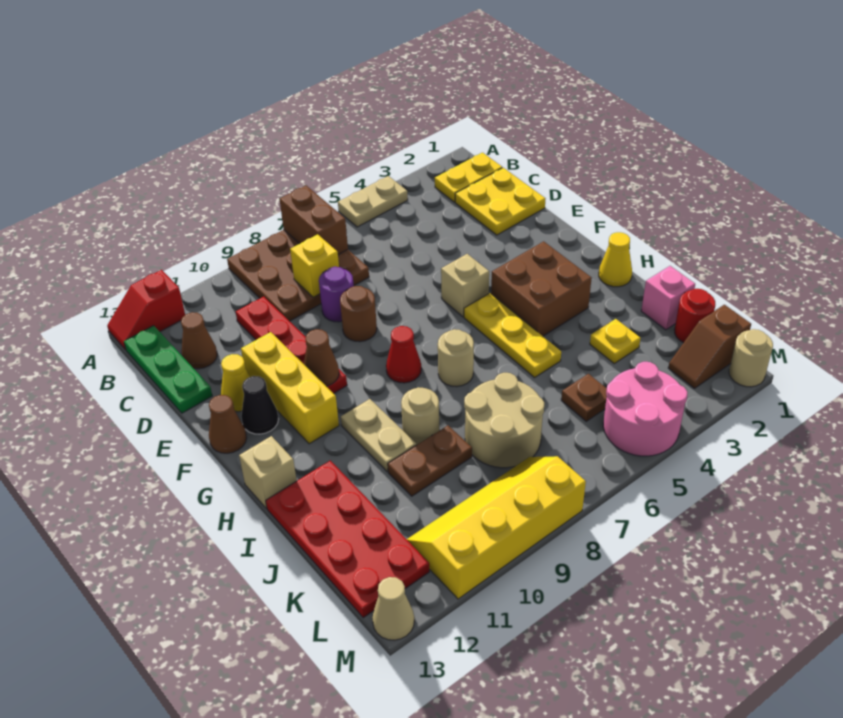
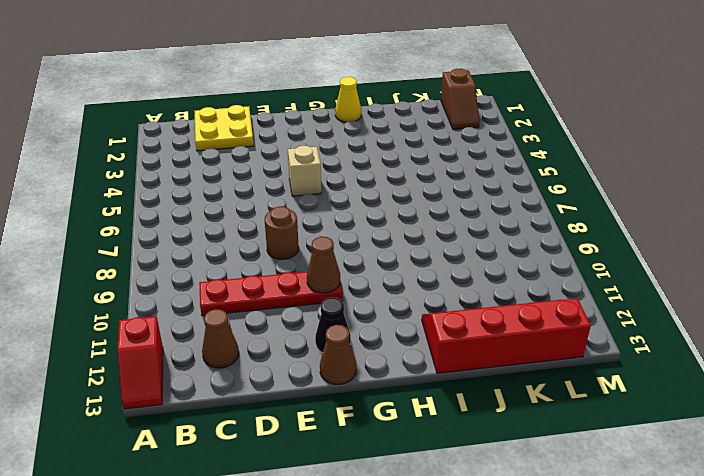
red slope I12:L13 level 1 top 13 -> red plate I12:L13 level 1
none -> tan plate A4:A5 level 1
none -> brown plate A7:C9 level 1
none -> yellow plate B1:B2 level 1
none -> green plate B13:D13 level 1

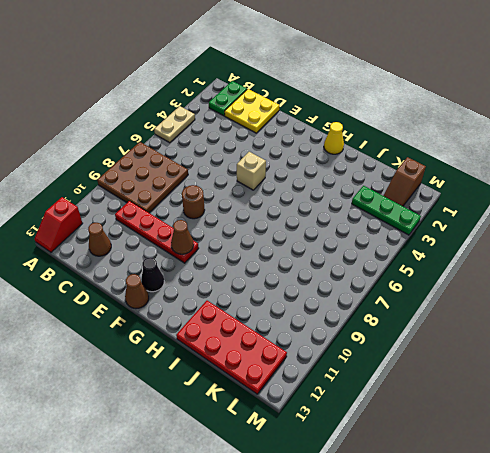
green plate B1:B2 level 1 -> yellow plate B1:B2 level 1
green plate K3:M3 level 1 -> green plate B13:D13 level 1
none -> purple round brick D8 level 1
none -> yellow brick E11:G11 level 1
none -> yellow cone E12 level 1
none -> brown brick G3:H4 level 1

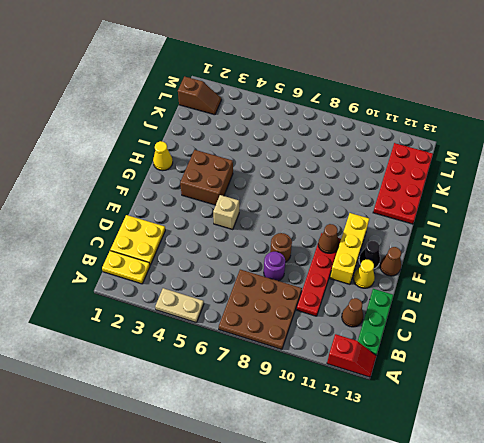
none -> yellow plate G5:I5 level 1
none -> red cone G8 level 1
none -> tan round brick H7 level 1
none -> tan plate H10:I10 level 1

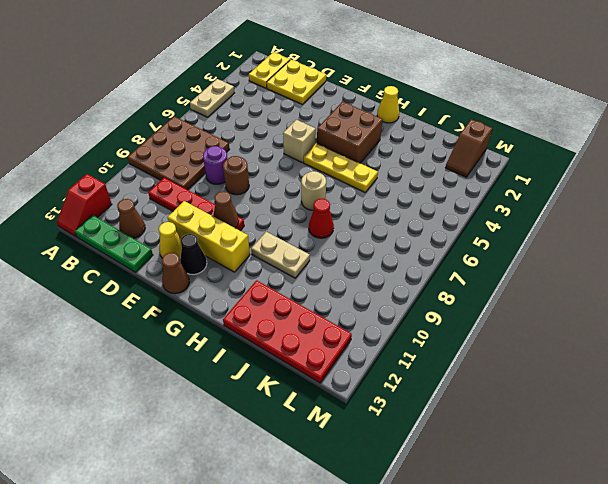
red cone I8 level 1 -> red cone G8 level 1
none -> tan brick H13 level 1
none -> tan round brick I9 level 1
none -> pink brick J1 level 1
none -> yellow plate J3 level 1

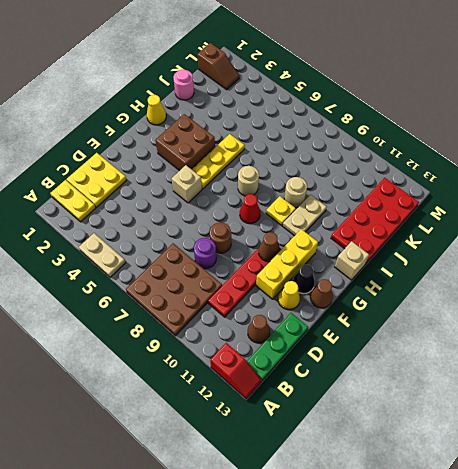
yellow plate H9 level 1 -> yellow plate J3 level 1
pink round brick J1 level 1 -> pink brick J1 level 1
none -> tan round brick J7:K8 level 1
none -> brown plate J9:J10 level 1
none -> red round brick K1 level 1
none -> brown plate K5 level 1

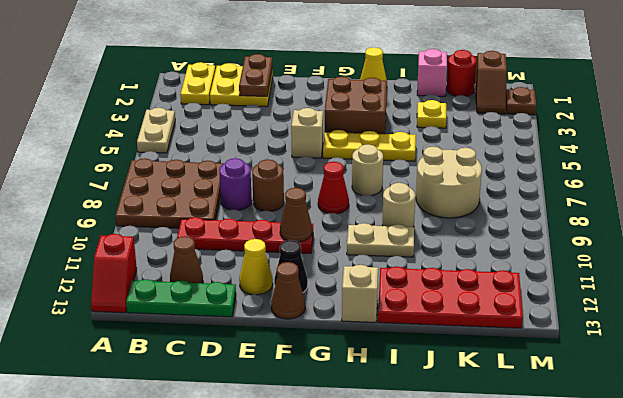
brown plate D1:D2 level 2 -> brown plate J9:J10 level 1
brown plate M2 level 1 -> brown plate K5 level 1
none -> yellow brick E11:G11 level 1
none -> pink round brick L4:M5 level 1
none -> yellow slope L8:M11 level 1 top M
none -> tan round brick M1 level 1

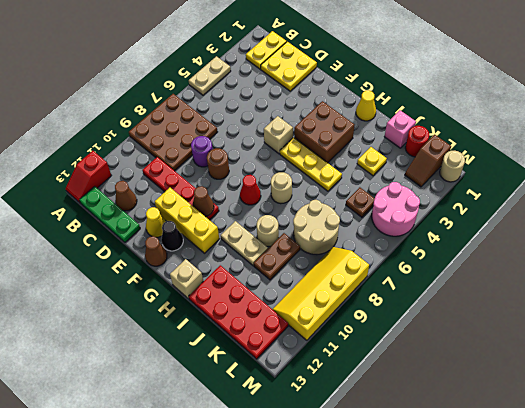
none -> tan cone M13 level 1
none -> brown brick A7:B7 level 2
none -> yellow brick C8 level 2

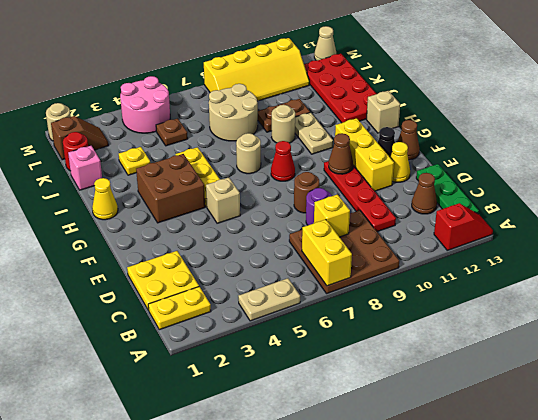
yellow brick A7:B7 level 2 -> brown brick A7:B7 level 2

